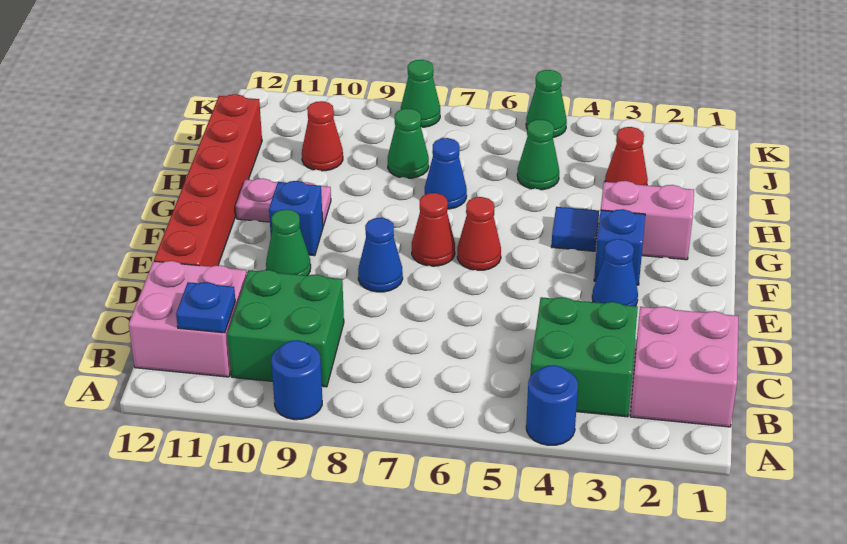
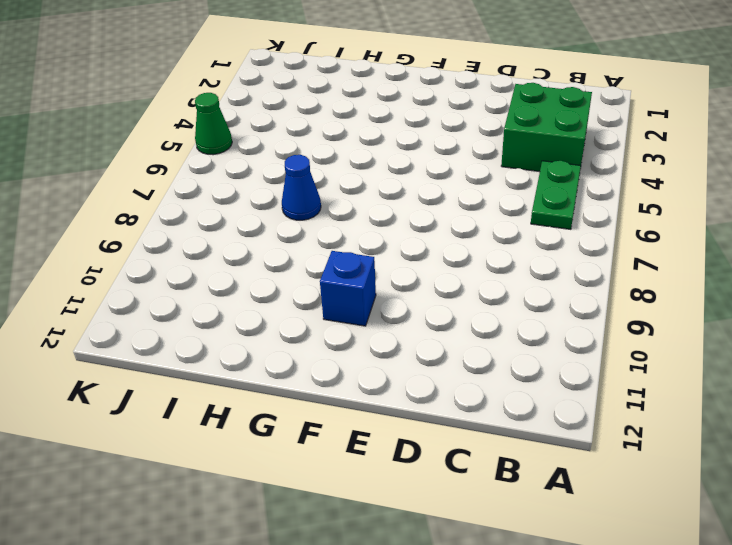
green plate B5:B6 level 1 -> none
none -> blue round brick A4 level 1
none -> blue round brick A9 level 1
none -> pink brick B1:C2 level 1

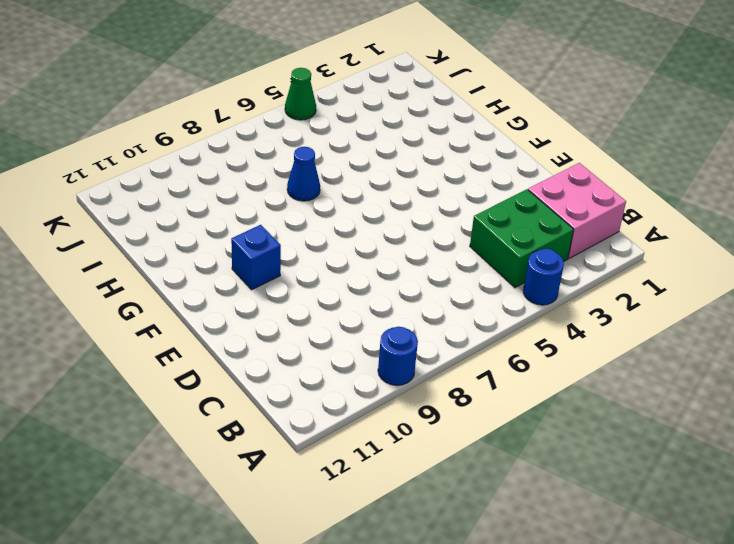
none -> green brick B9:C10 level 1
none -> pink brick B11:C12 level 1
none -> red brick D12:I12 level 1

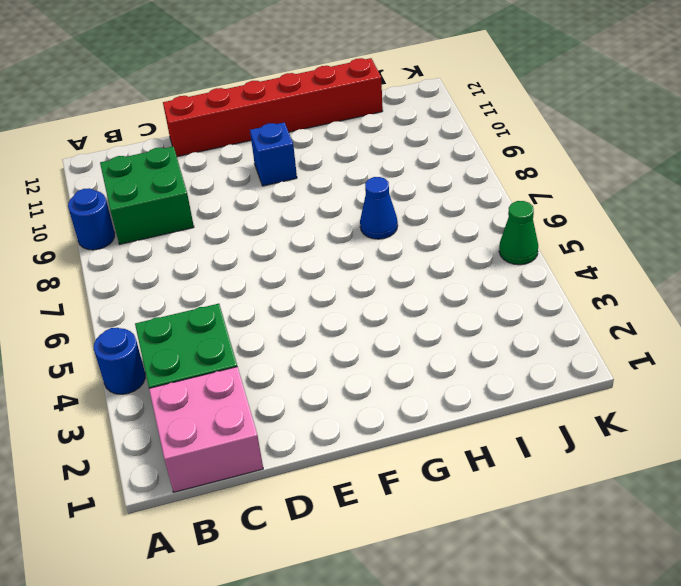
none -> pink brick B11:C12 level 1
none -> blue cone E3 level 1
none -> blue cone E8 level 1

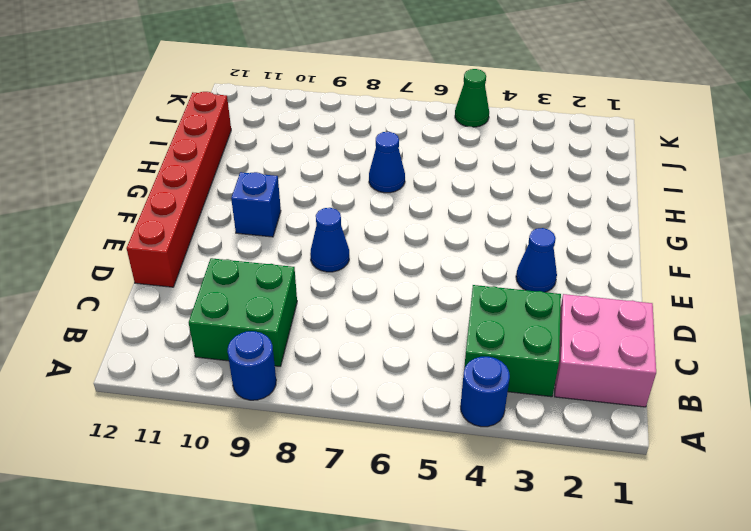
none -> pink brick B11:C12 level 1
none -> green cone E10 level 1
none -> blue brick F3 level 1

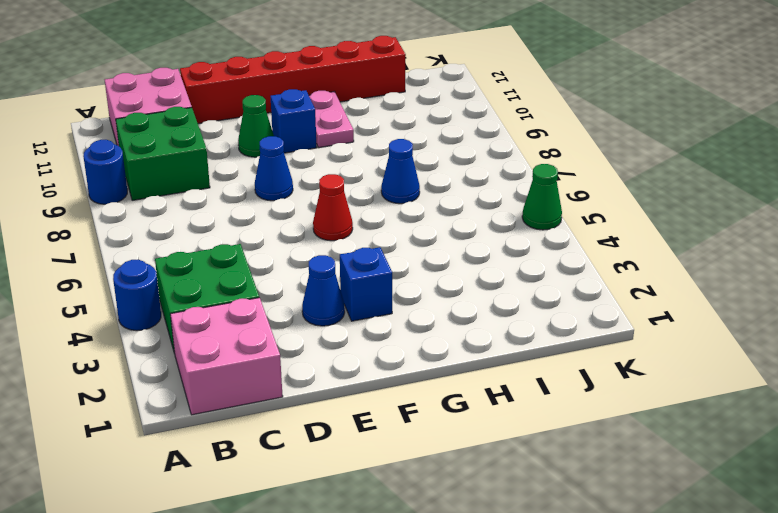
none -> red cone F7 level 1
none -> pink brick G2:G3 level 1
none -> blue tile G4 level 1

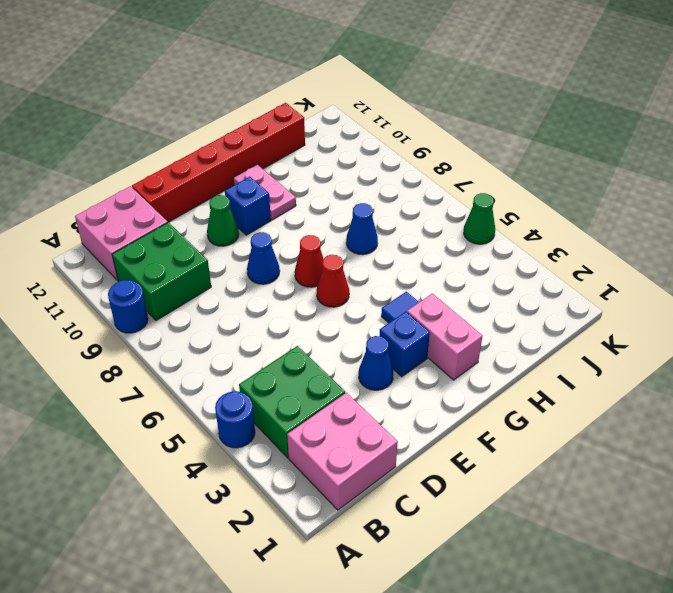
none -> red cone I3 level 1
none -> green cone I5 level 1
none -> green cone I8 level 1

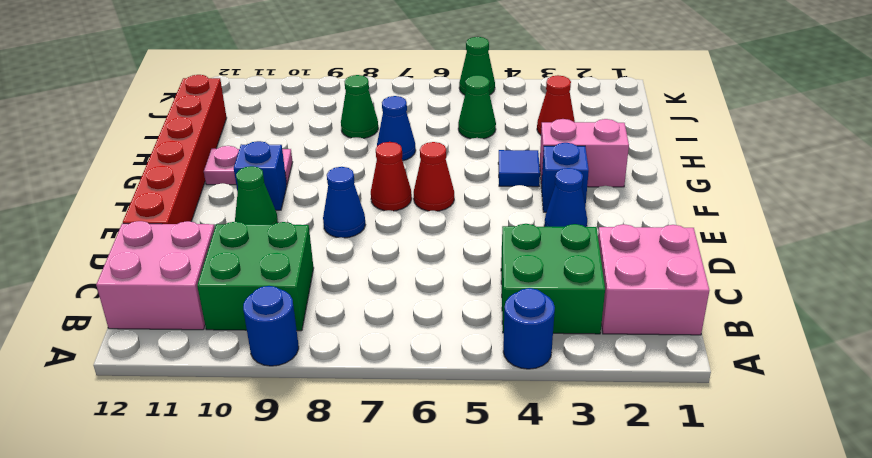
none -> red cone I10 level 1
none -> green cone K8 level 1
none -> blue plate B11 level 2

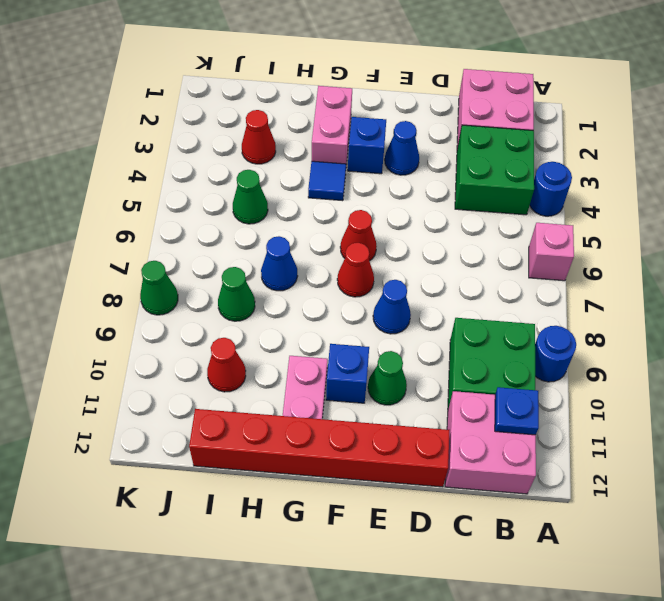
pink brick A6 level 1 -> none
none -> green cone K5 level 1

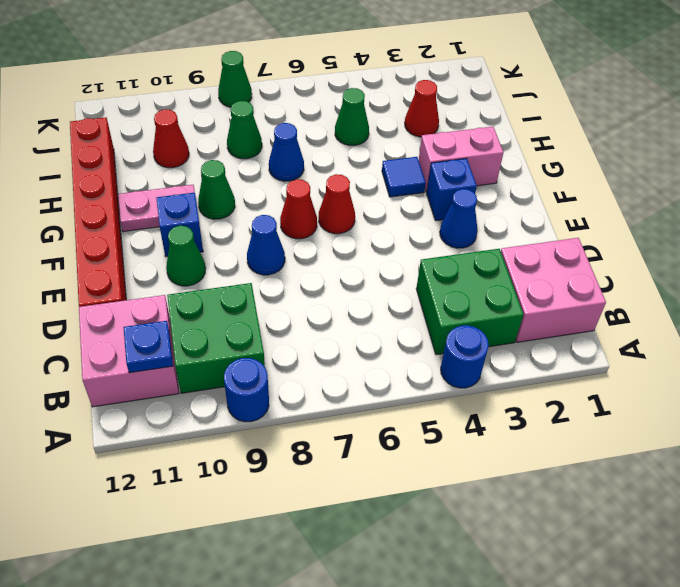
green cone G9 level 1 -> green cone K5 level 1

